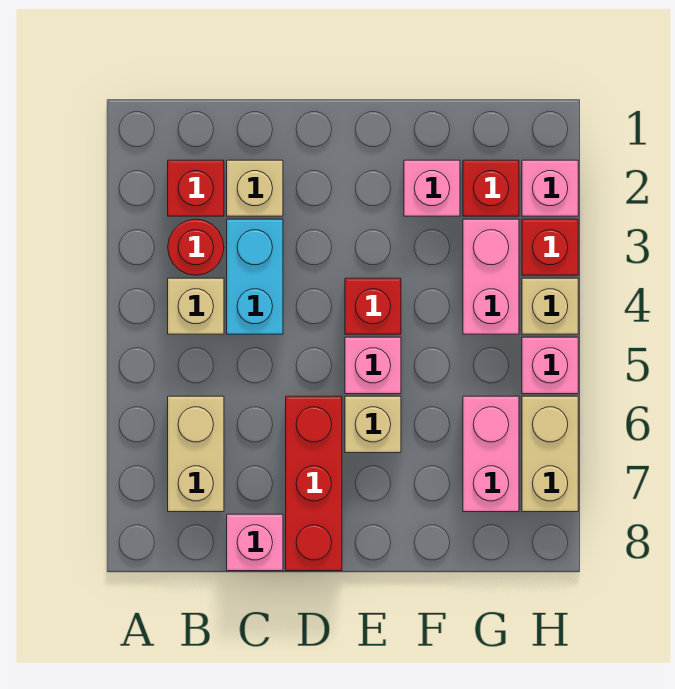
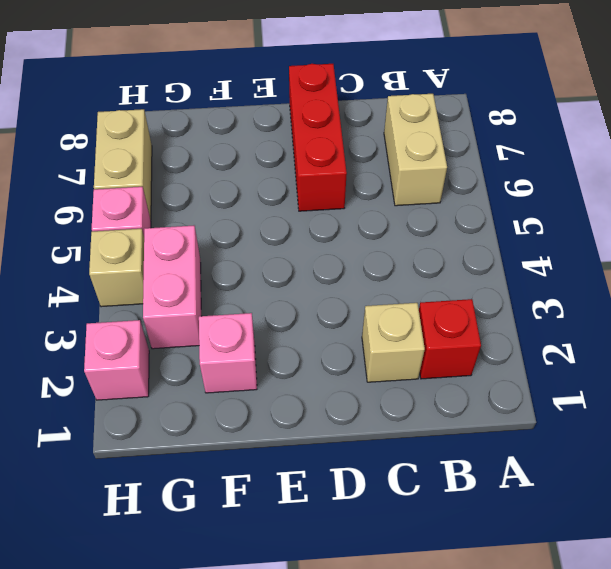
none -> red round brick B3 level 1
none -> tan brick B4 level 1
none -> cyan brick C3:C4 level 1

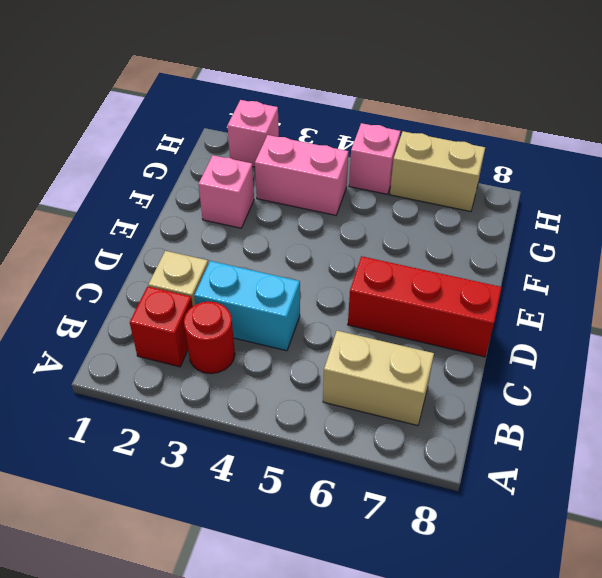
none -> tan brick B4 level 1
none -> pink brick C8 level 1
none -> red brick E4 level 1

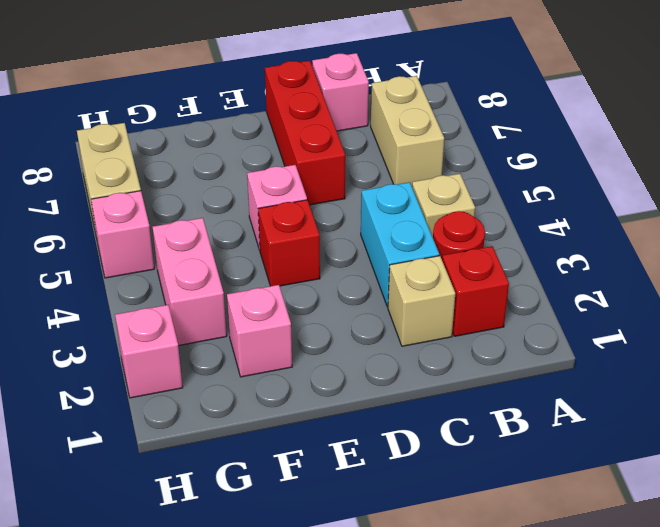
none -> tan brick E6 level 1
none -> red brick G2 level 1
none -> pink brick G6:G7 level 1

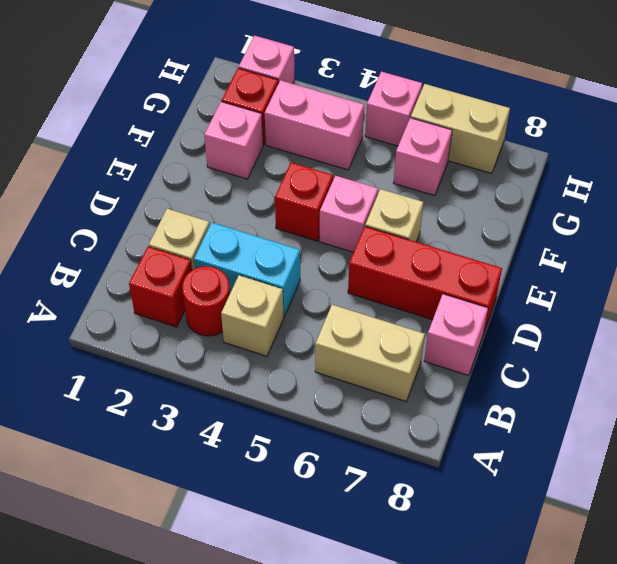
pink brick G6 level 1 -> pink brick G6:G7 level 1
none -> red brick H3 level 1
none -> tan brick H4 level 1

